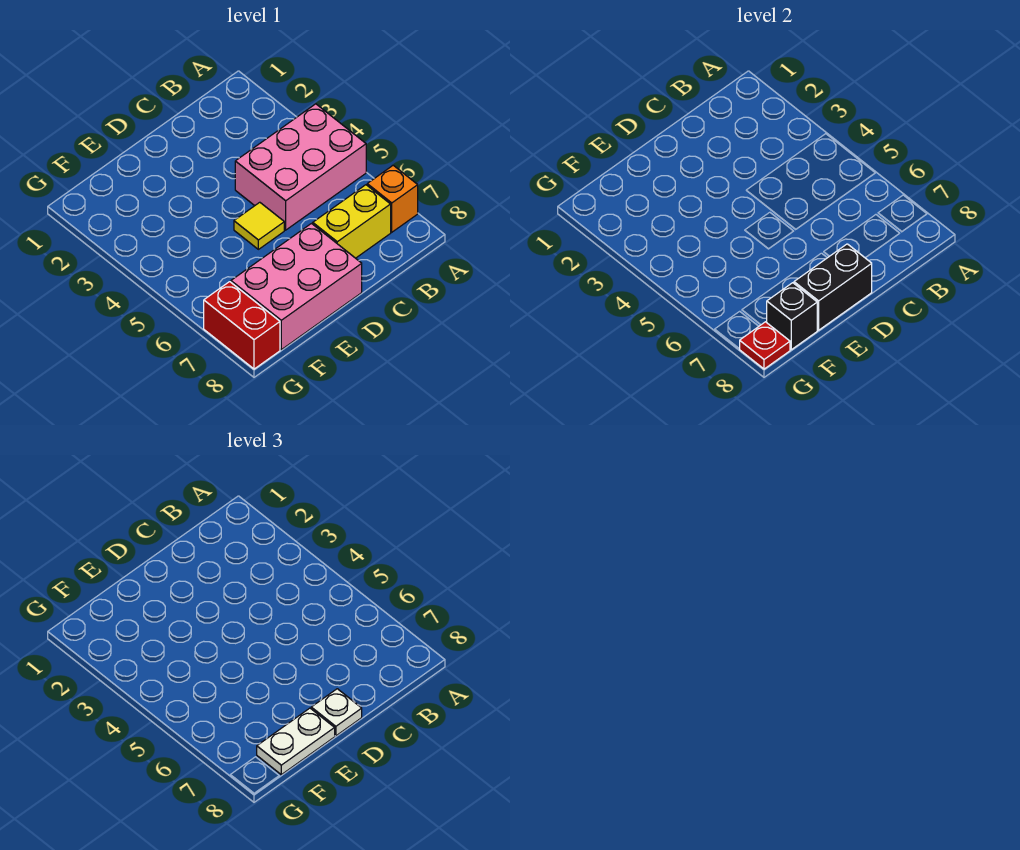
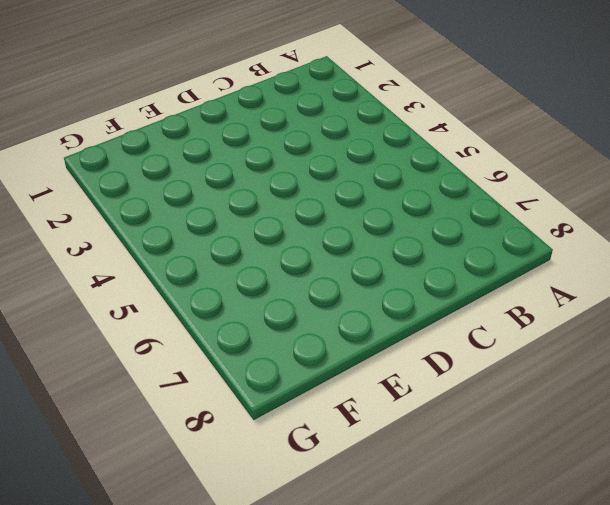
none -> pink brick A4:C5 level 1
none -> orange brick A7 level 1

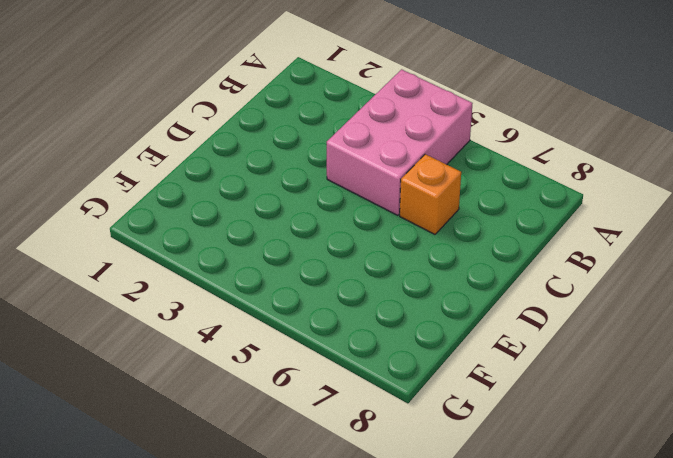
orange brick C6 level 1 -> orange brick A7 level 1
none -> yellow brick B7:C7 level 1
none -> yellow tile D5 level 1

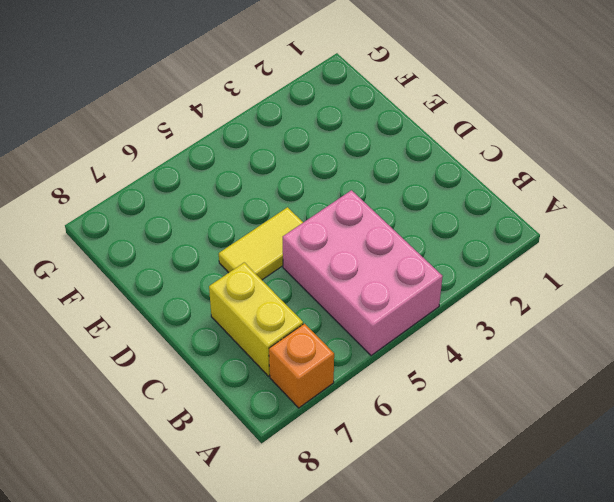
yellow tile D5:D6 level 1 -> yellow tile D5 level 1
none -> pink brick D7:F8 level 1
none -> red brick G7:G8 level 1

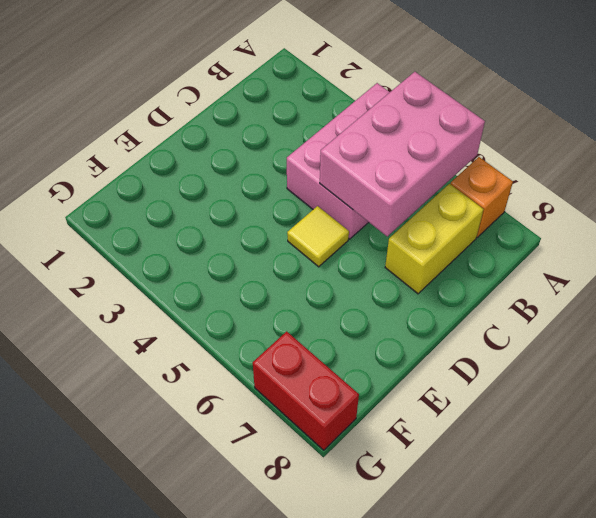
pink brick A5:C6 level 2 -> pink brick D7:F8 level 1
none -> black brick D8:E8 level 2
none -> black brick F8 level 2

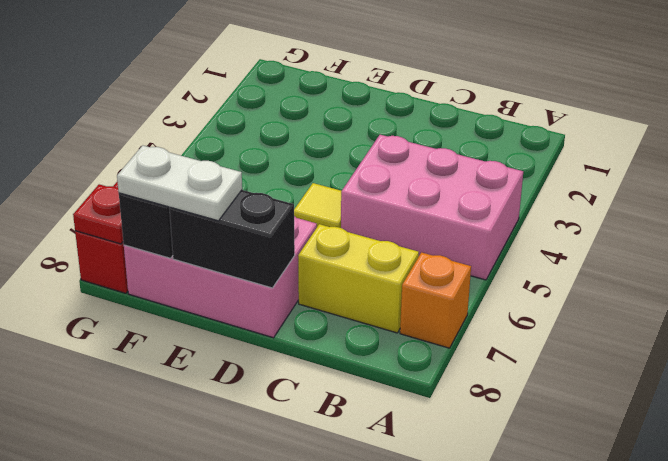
none -> white plate D8 level 3

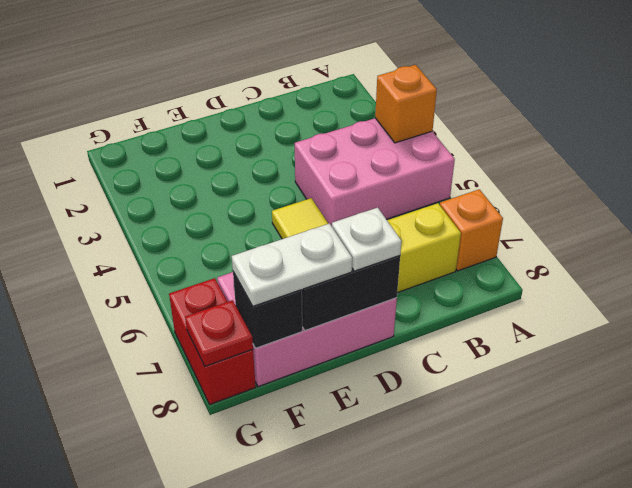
orange brick A4 level 2 -> none

